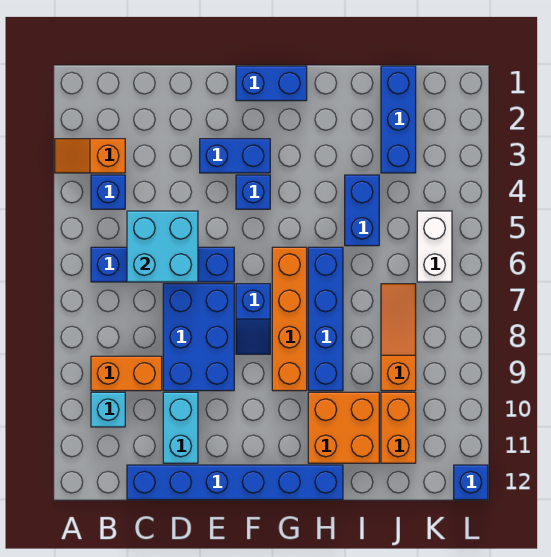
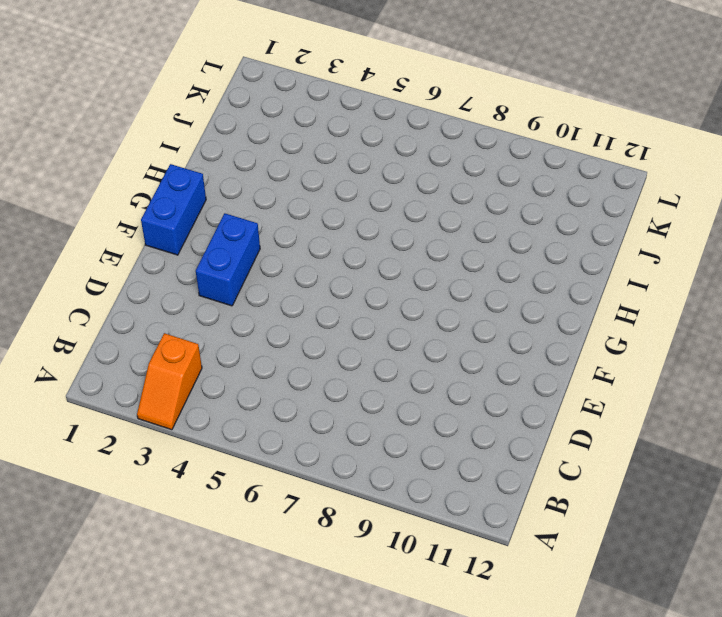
none -> blue brick B4 level 1
none -> blue brick B6:E6 level 1
none -> orange brick B9:C9 level 1

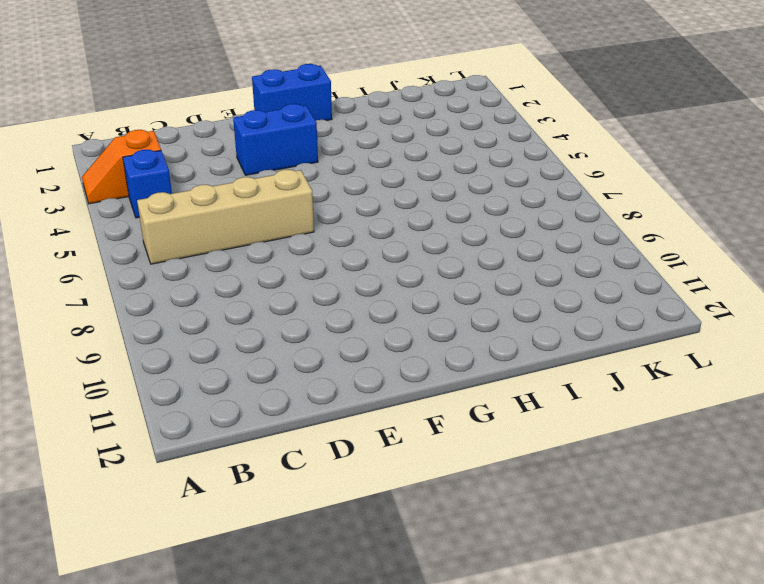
tan brick B6:E6 level 1 -> blue brick B6:E6 level 1
none -> orange brick B9:C9 level 1
none -> cyan brick B10 level 1
none -> blue brick C12:H12 level 1

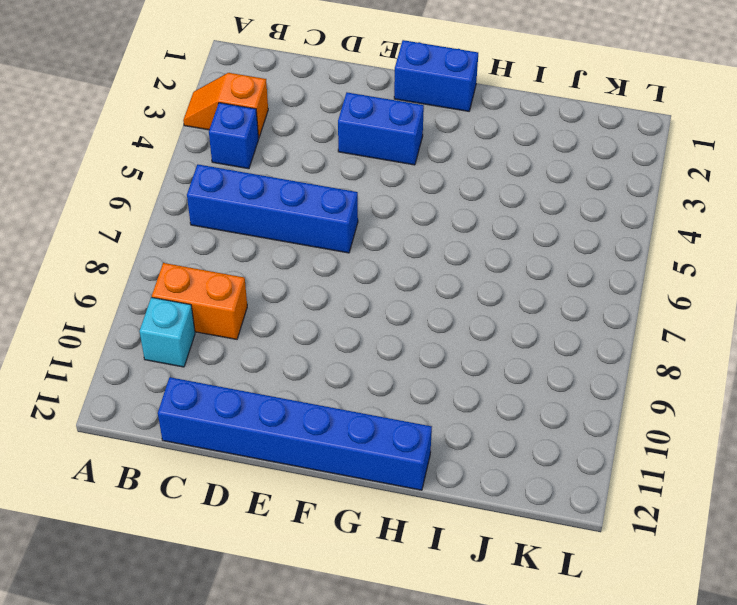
none -> blue brick D7:E9 level 1
none -> cyan brick D10:D11 level 1
none -> blue brick F4 level 1

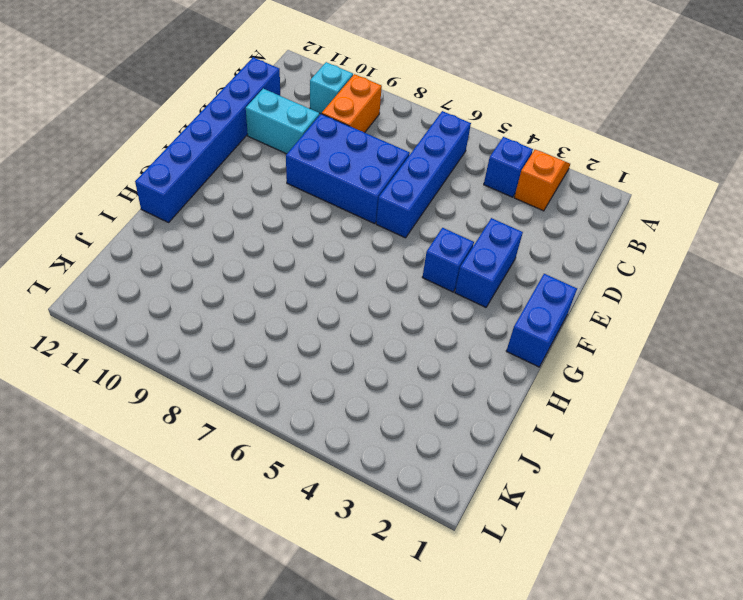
none -> blue slope F7:F8 level 1 top 7
none -> orange brick G6:G9 level 1
none -> blue brick H6:H9 level 1

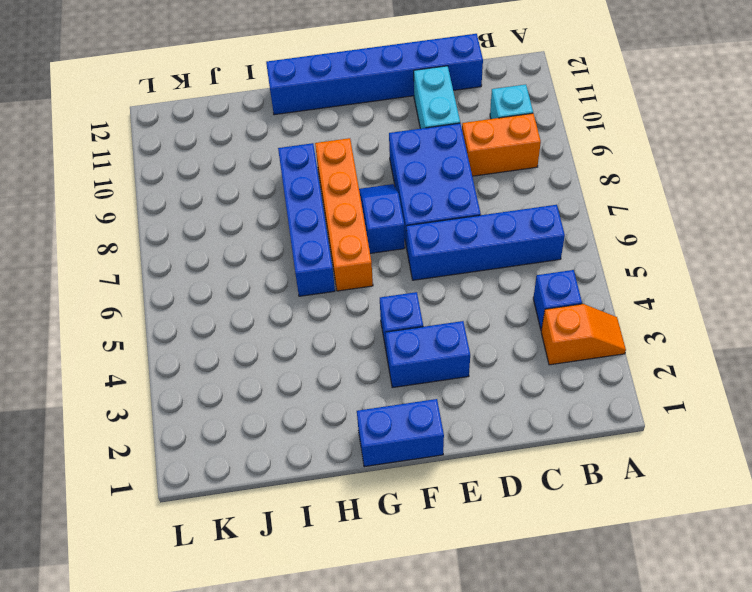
none -> orange brick H10:I11 level 1
none -> blue brick I4:I5 level 1
none -> blue brick J1:J3 level 1

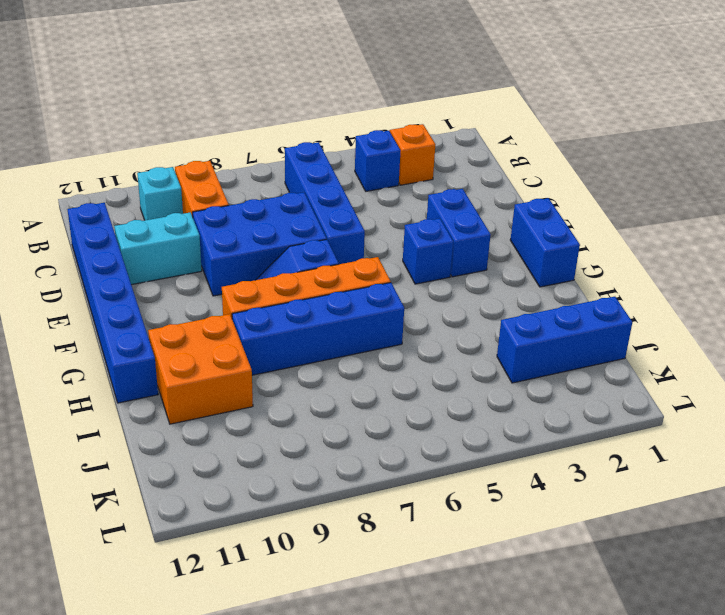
none -> blue brick I4:I5 level 1
none -> orange slope J7:J9 level 1 top 9
none -> orange brick J10:J11 level 1

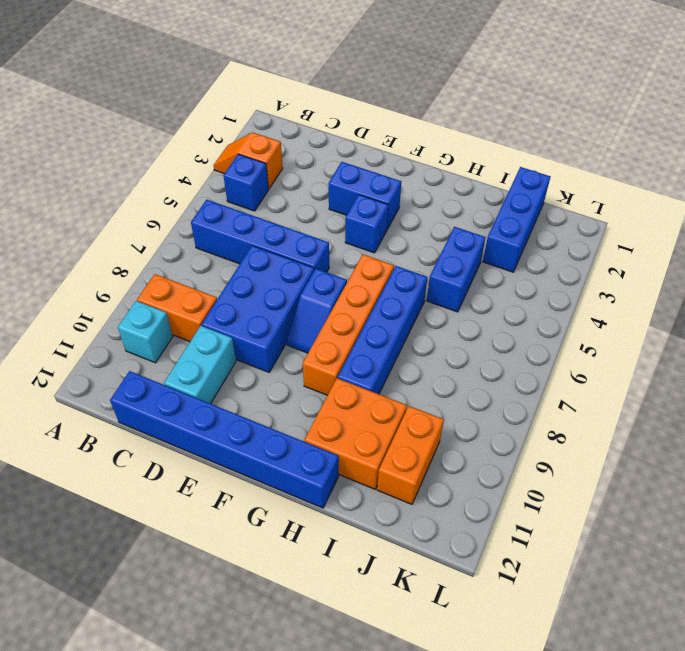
none -> blue brick F1:G1 level 1
none -> orange slope J7:J9 level 1 top 9
none -> white brick K5:K6 level 1

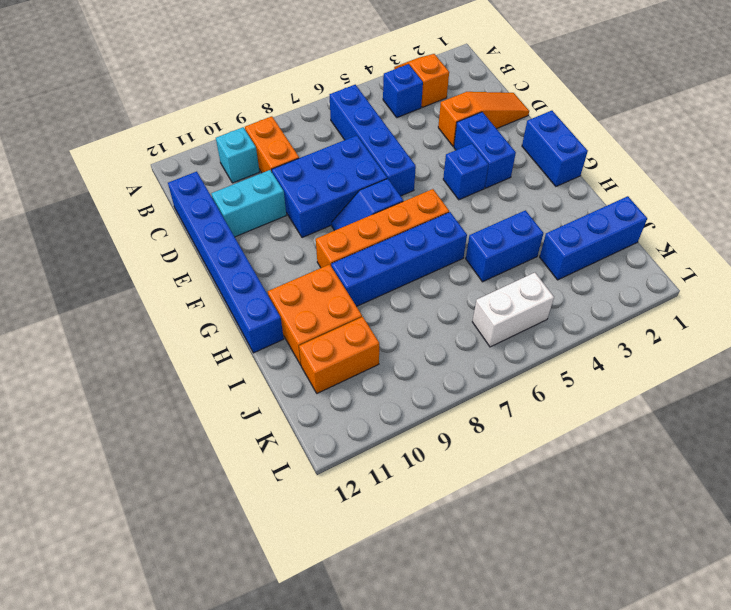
orange slope D1:D3 level 1 top 3 -> orange slope J7:J9 level 1 top 9
none -> blue brick L12 level 1
none -> cyan brick C5:D6 level 2

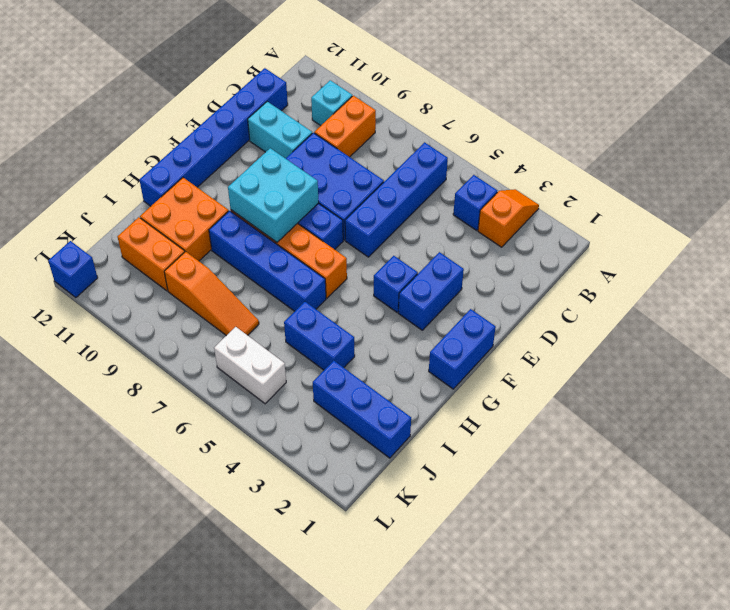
cyan brick F8:G9 level 2 -> cyan brick C5:D6 level 2

